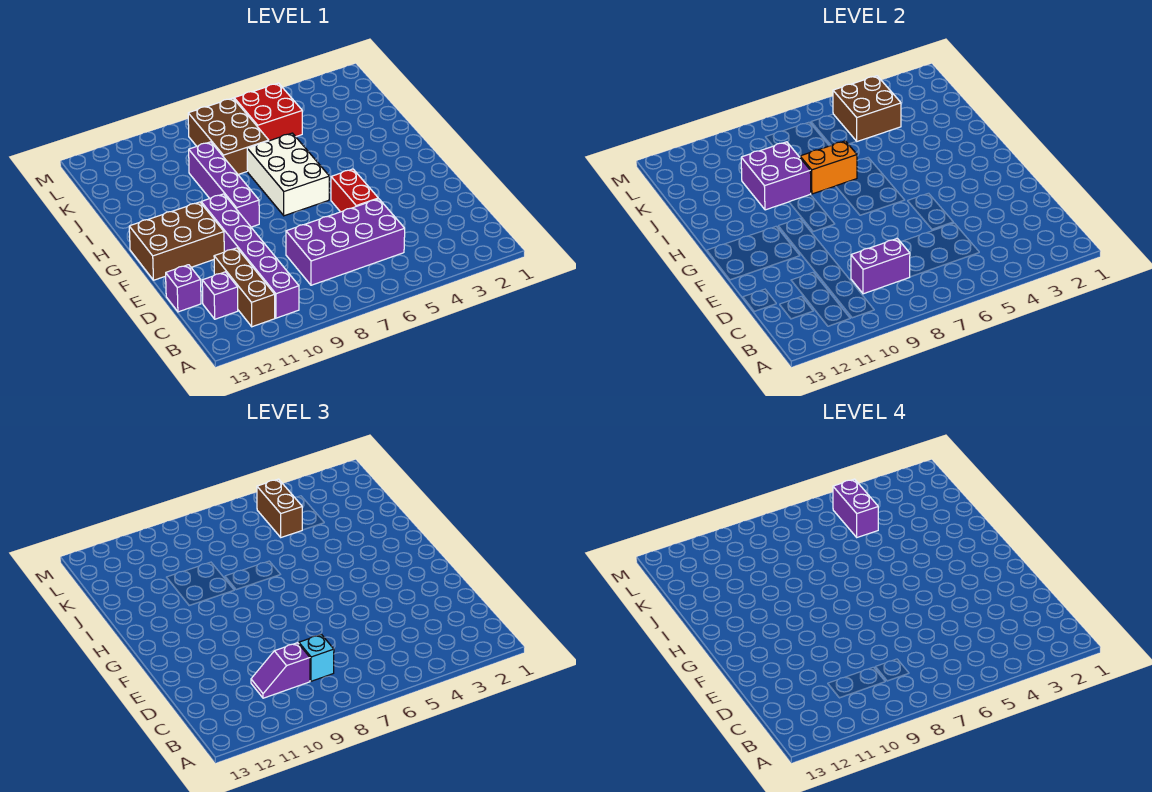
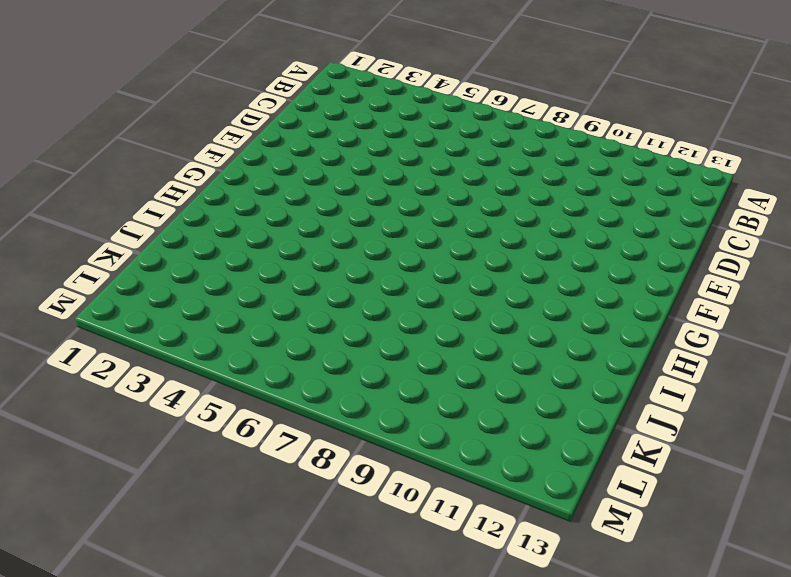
none -> purple brick B10:G10 level 1
none -> brown brick B11:D11 level 1
none -> purple brick C5:D8 level 1

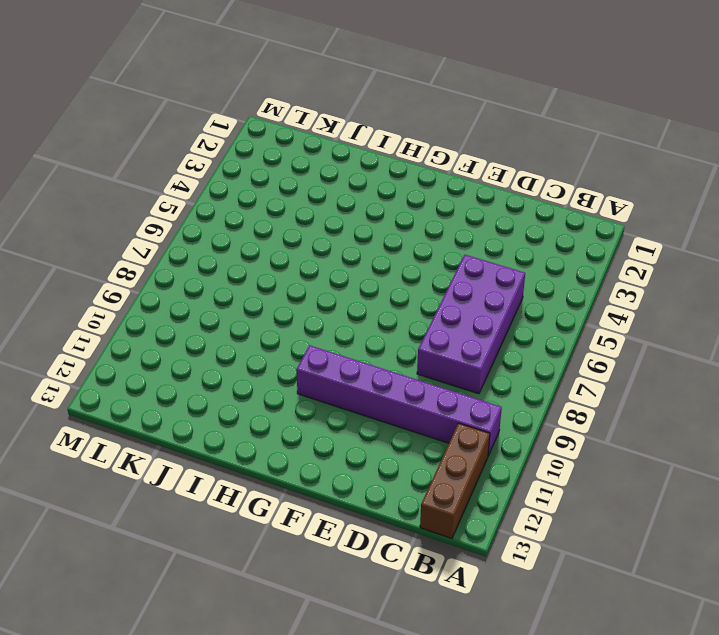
brown brick B11:B13 level 1 -> brown brick B11:D11 level 1
none -> purple brick C12 level 1
none -> purple brick D13 level 1
none -> red brick E5:F5 level 1

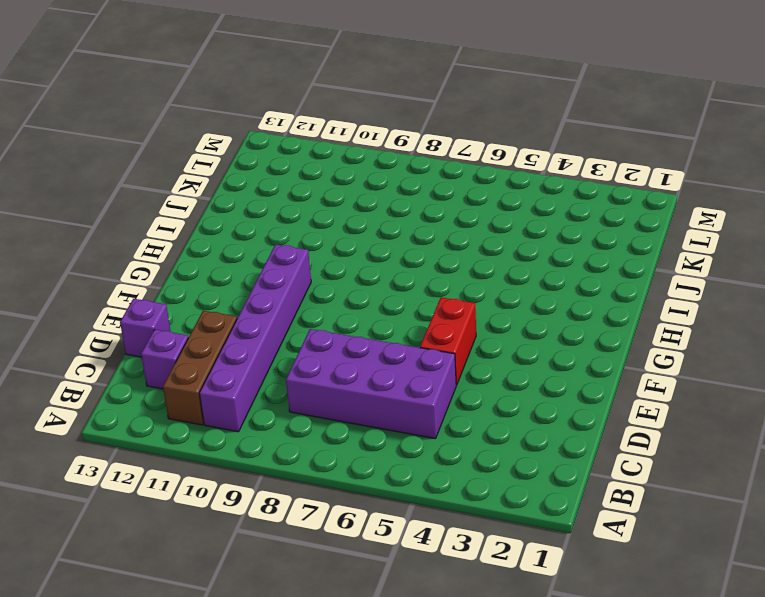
none -> brown brick F11:G13 level 1
none -> white brick G6:I7 level 1
none -> purple brick G9:J9 level 1

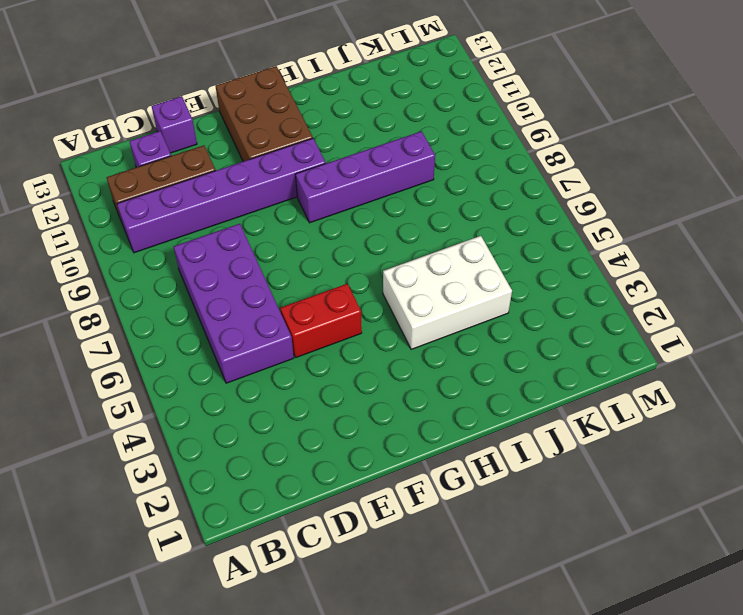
white brick H4:J5 level 1 -> white brick G6:I7 level 1
none -> brown brick J7:L8 level 1
none -> red brick K5:L6 level 1
none -> purple brick C8:C9 level 2

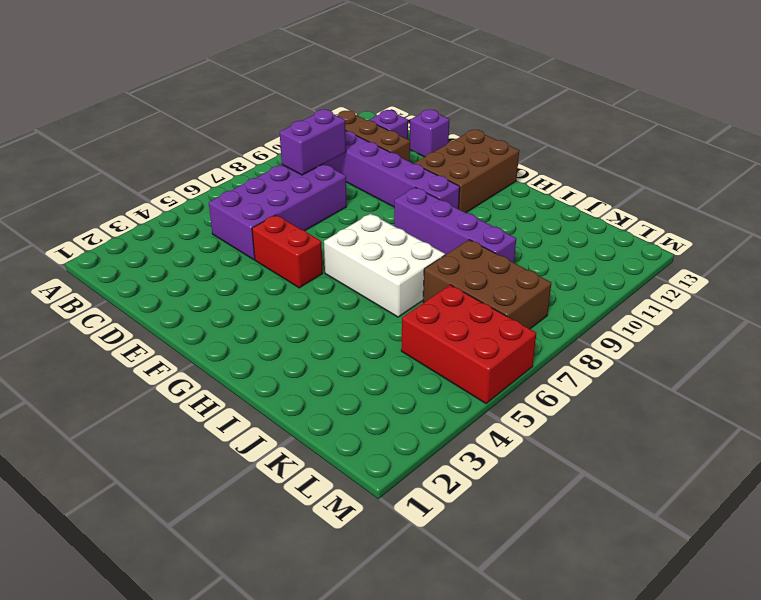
red brick K5:M6 level 1 -> red brick K5:L6 level 1
none -> orange brick I7:I8 level 2
none -> purple brick I9:J10 level 2
none -> brown brick K4:L5 level 2

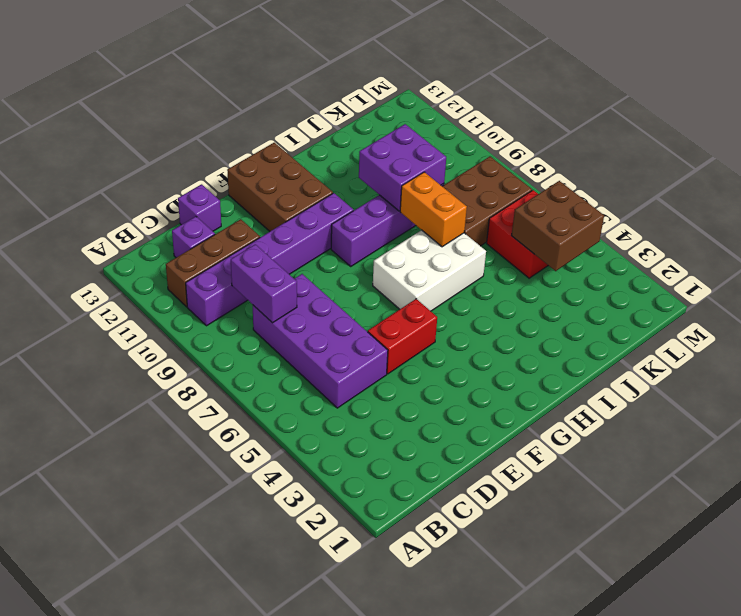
none -> cyan brick C8 level 3
none -> purple slope C9:C10 level 3 top 9
none -> brown brick K5:L5 level 3

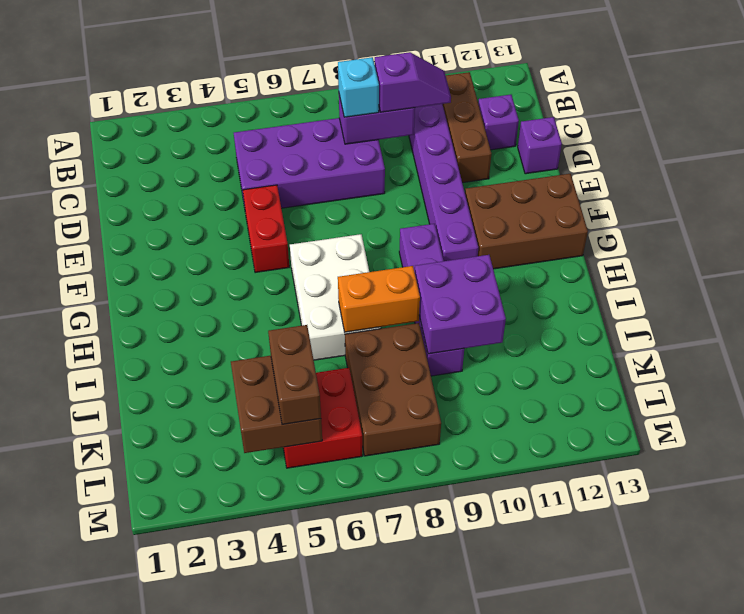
none -> purple brick K5:L5 level 4

